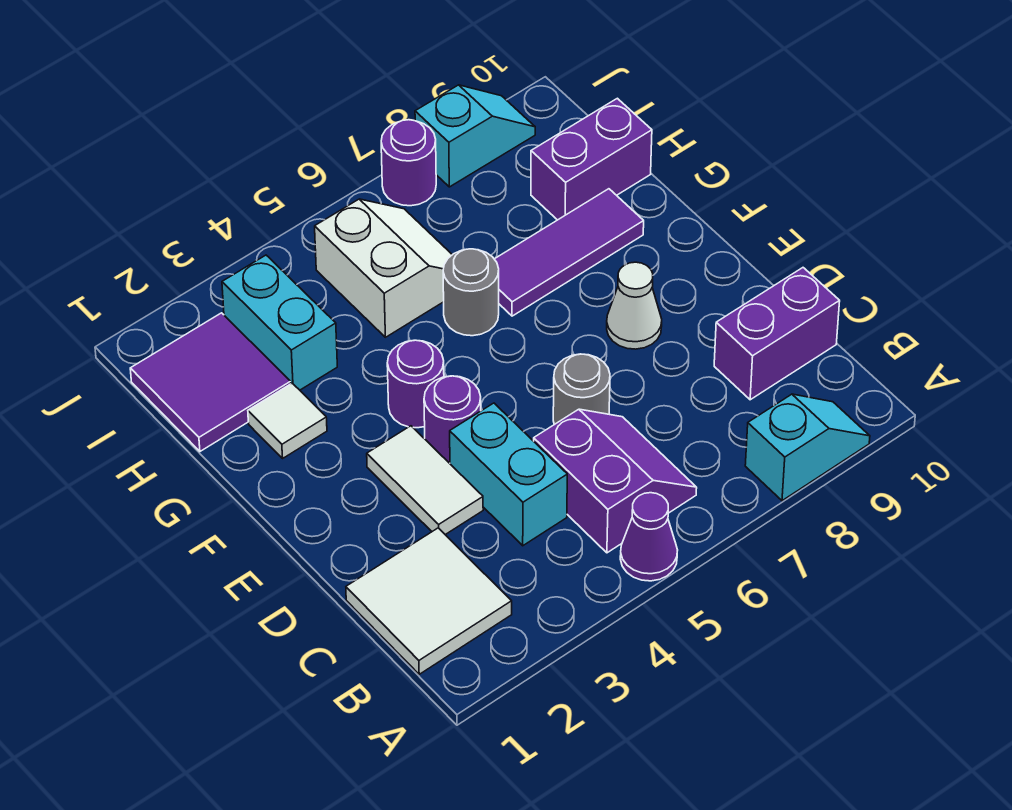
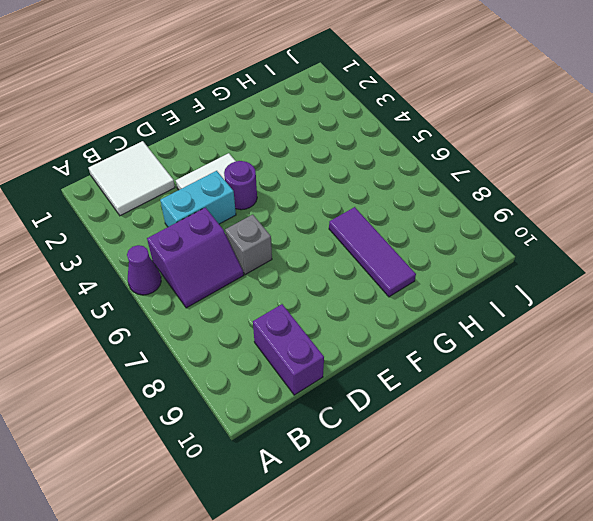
grey brick D6 level 1 -> grey round brick D6 level 1
none -> cyan slope A8:A9 level 1 top 8
none -> white cone E8 level 1
none -> purple round brick F4 level 1

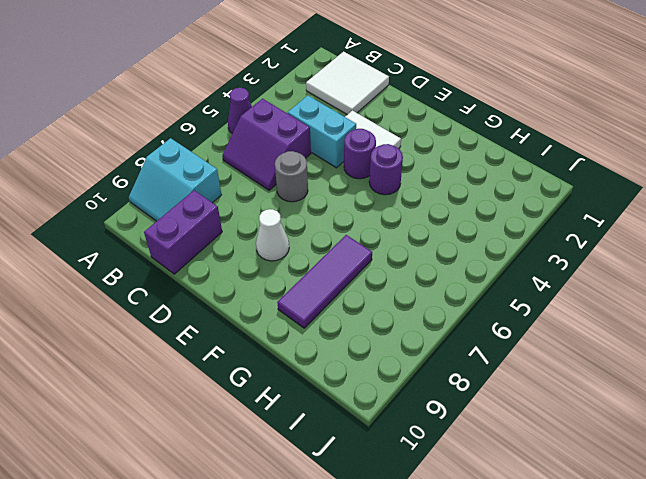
cyan slope A8:B9 level 1 top 8 -> cyan slope A8:A9 level 1 top 8
none -> white tile G2 level 1
none -> grey round brick G6 level 1
none -> purple tile H1:I2 level 1

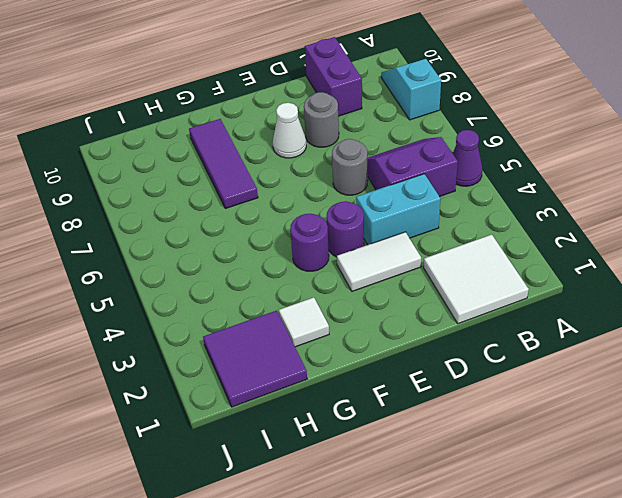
grey round brick D8 level 1 -> grey round brick G6 level 1
none -> cyan brick H3:I3 level 1
none -> white slope H5:I6 level 1 top 5
none -> purple brick H9:H10 level 1

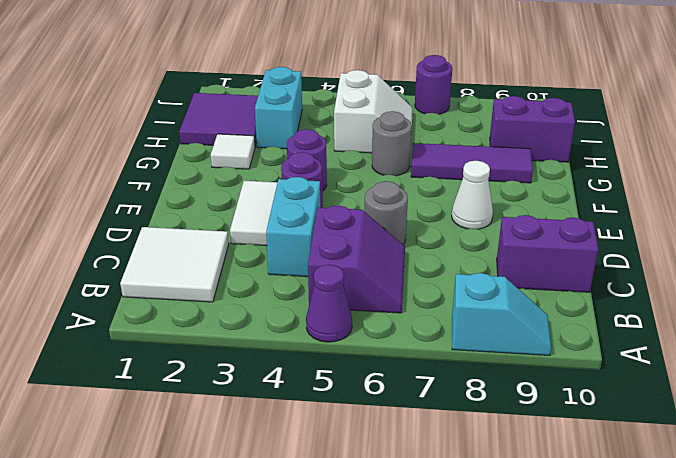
none -> cyan slope J8:J9 level 1 top 8

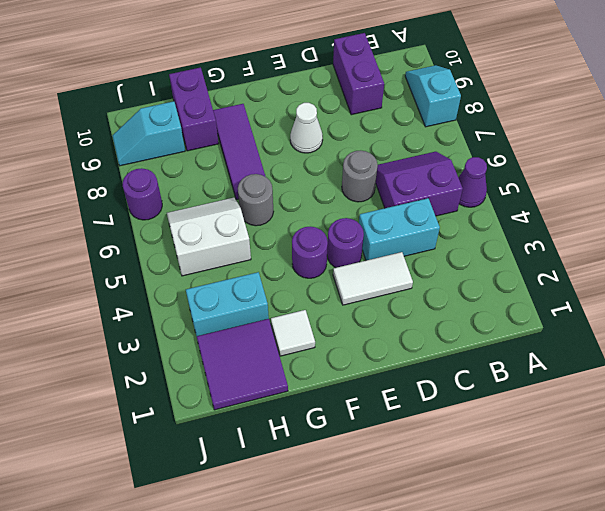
cyan slope I9:J9 level 1 top I -> cyan slope J8:J9 level 1 top 8
none -> white tile B1:C2 level 1

